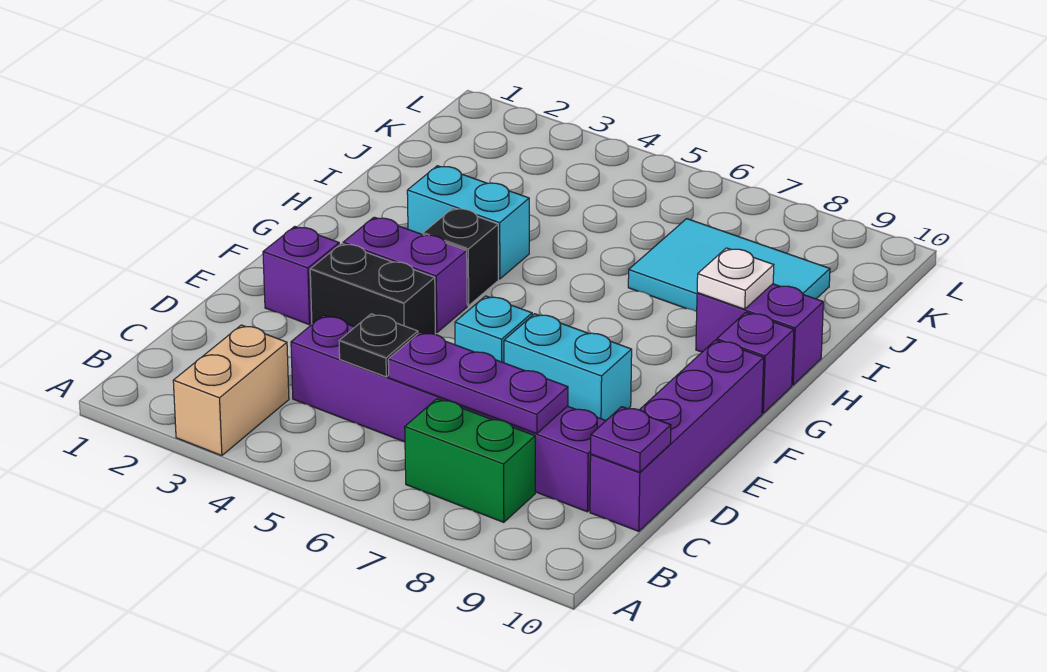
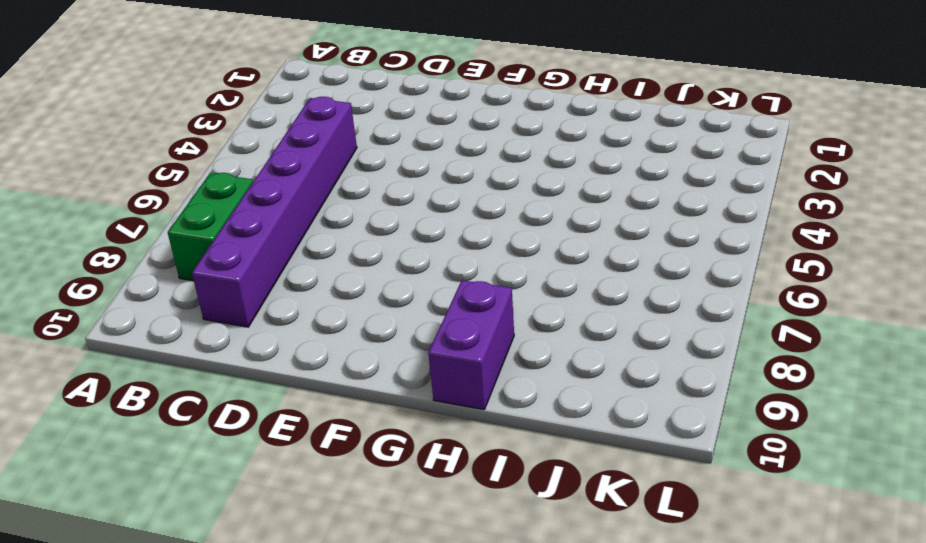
none -> tan brick A3:B3 level 1
none -> purple brick C10:F10 level 1
none -> purple brick E2 level 1

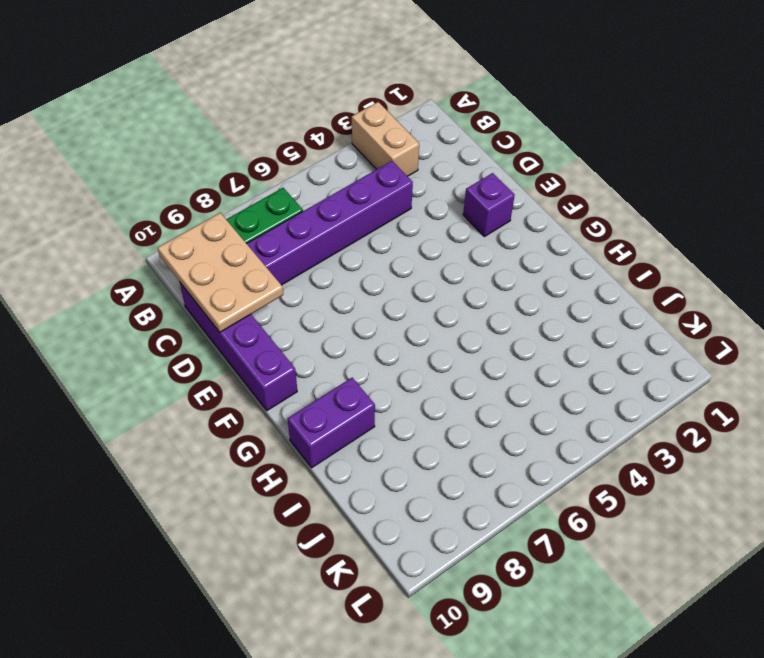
tan plate B9:D10 level 2 -> purple plate C10 level 2
none -> black brick E3:E4 level 1
none -> cyan brick E6 level 1
none -> cyan brick E7:E8 level 1

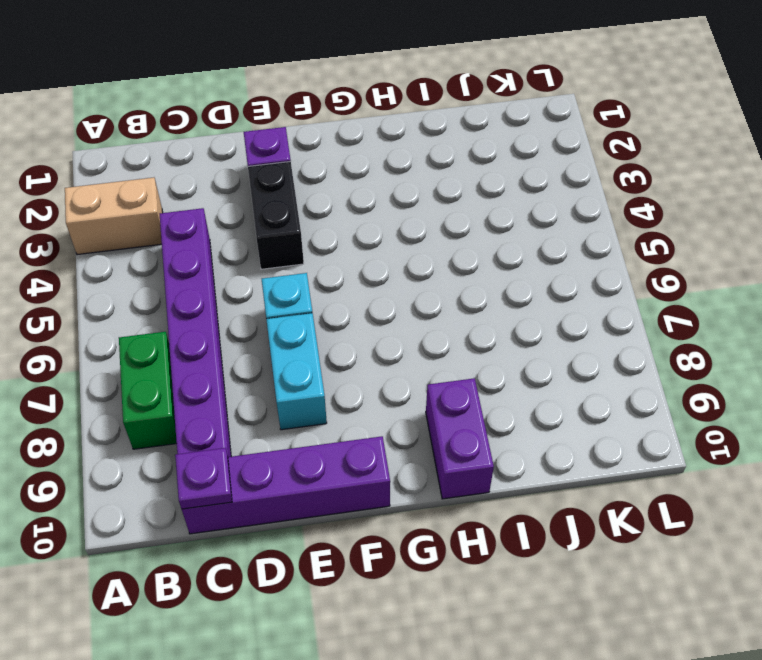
none -> purple brick F3:F4 level 1
none -> black brick G4 level 1
none -> purple brick G10 level 1

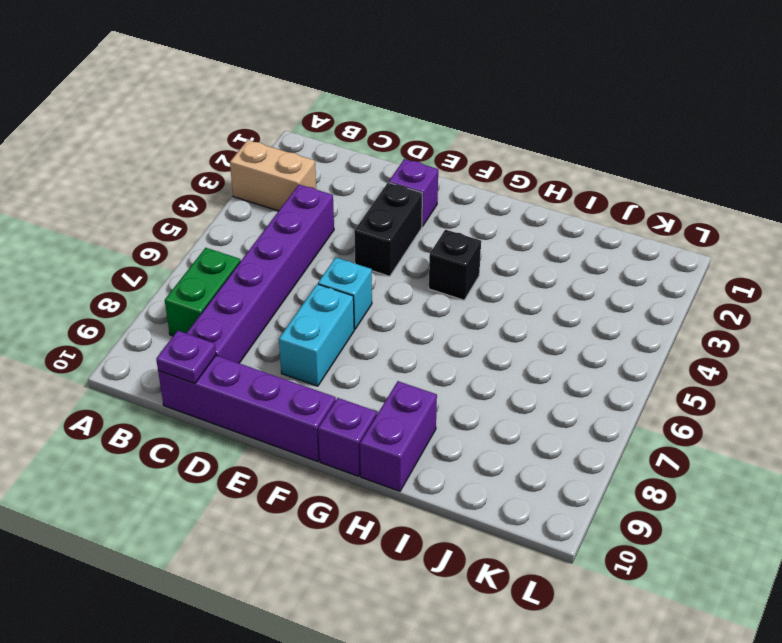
none -> purple brick F3:F4 level 1
none -> cyan brick H3:H4 level 1
none -> cyan tile I7:J9 level 1

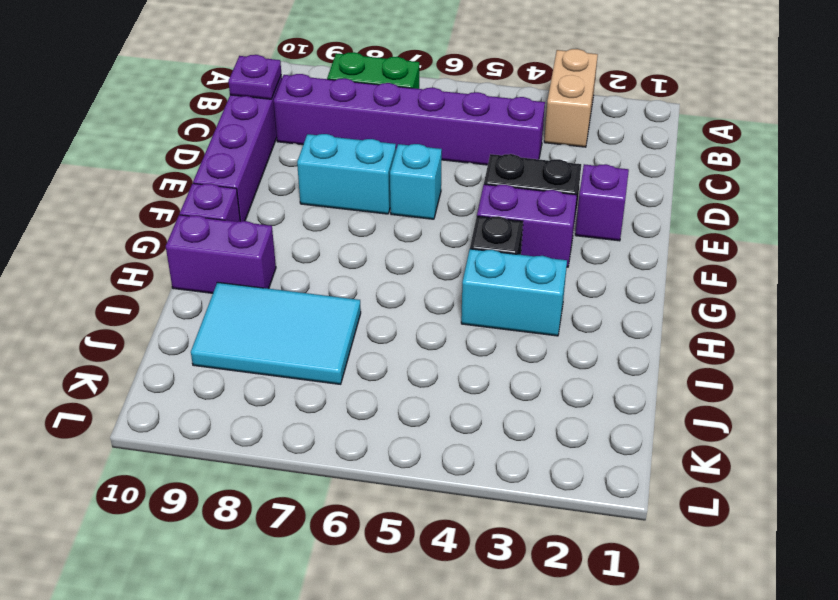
none -> black plate C5 level 2
none -> purple plate C6:C8 level 2
none -> white plate H9 level 2

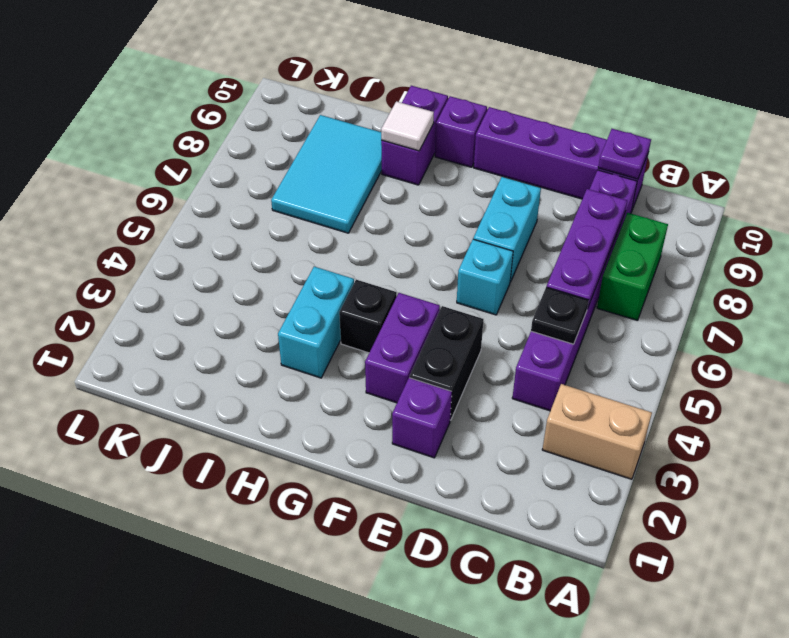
white tile H9 level 2 -> white plate H9 level 2

